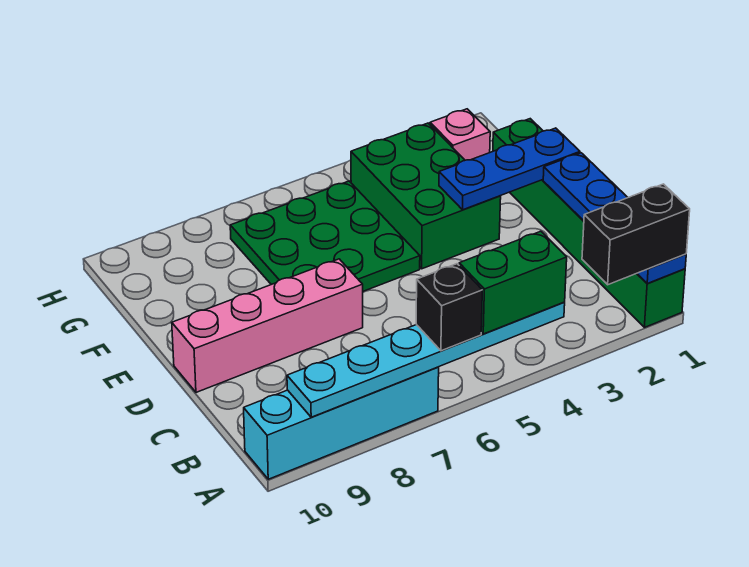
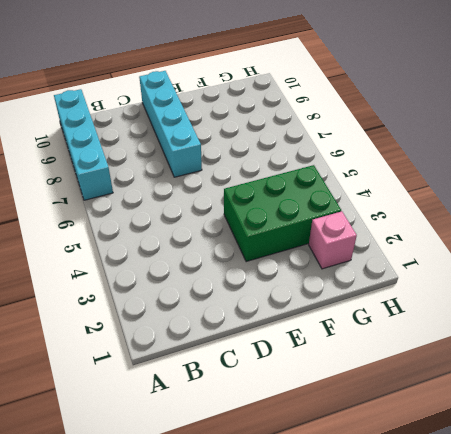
cyan brick D7:D10 level 1 -> pink brick D7:D10 level 1
none -> green brick A1:F1 level 1
none -> green plate E5:G7 level 1
none -> blue plate A1:D1 level 2

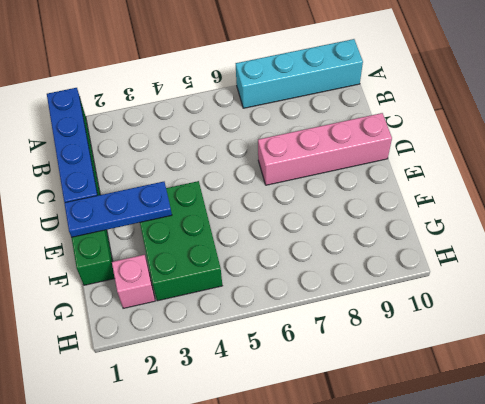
none -> green plate E5:G7 level 1
none -> cyan plate A4:A9 level 2
none -> black brick A1:A2 level 3

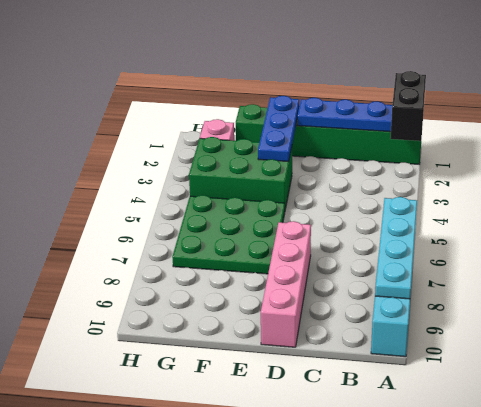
cyan plate A6:A9 level 2 -> cyan plate A4:A9 level 2
none -> green brick A4:A5 level 3
none -> black brick A6 level 3

